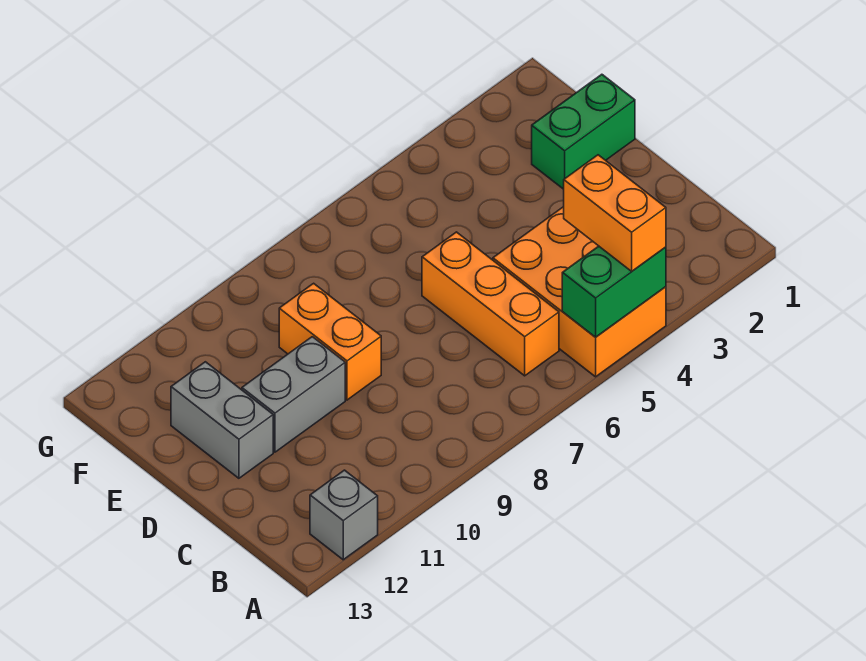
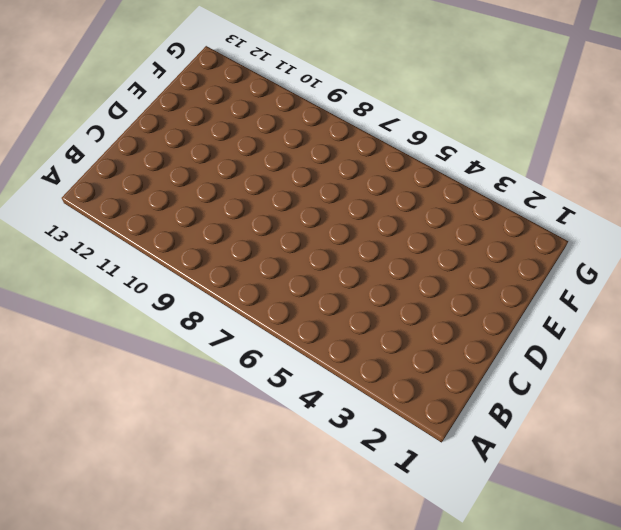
none -> orange brick A4:C5 level 1
none -> grey brick A12 level 1

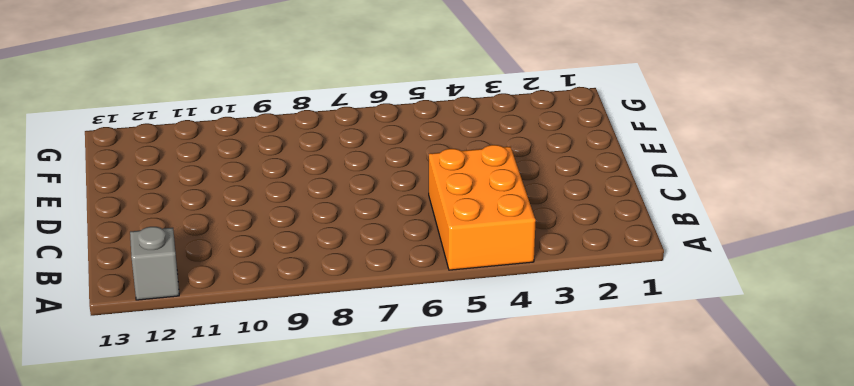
none -> orange brick B6:D6 level 1
none -> orange brick D9:E9 level 1

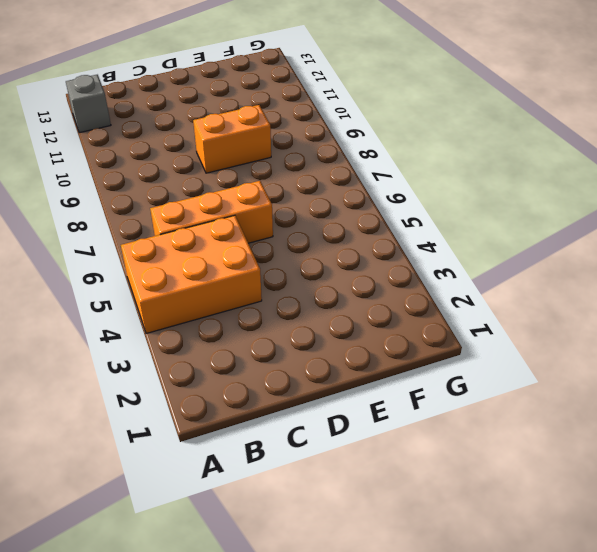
none -> grey brick D10:D11 level 1
none -> grey brick D12:E12 level 1

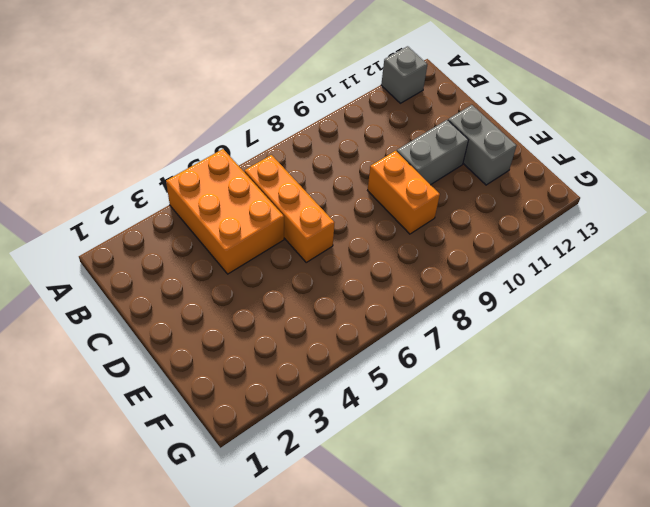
none -> green brick E1:E2 level 1
none -> green brick A4:A5 level 2

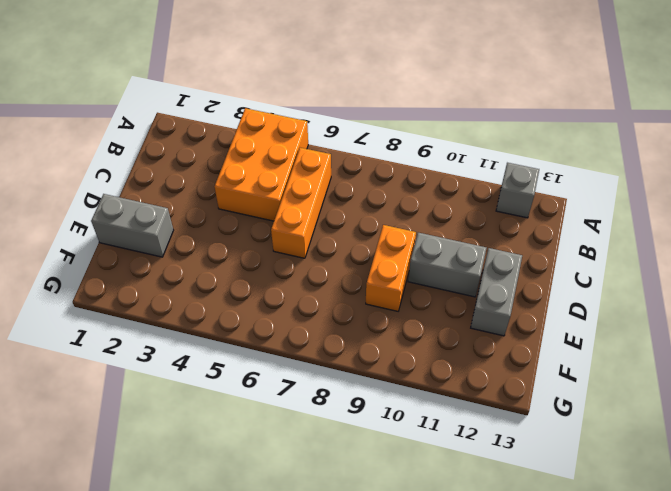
grey brick E1:E2 level 1 -> green brick E1:E2 level 1
none -> green brick A4:A5 level 2
none -> orange brick A4:B4 level 3

